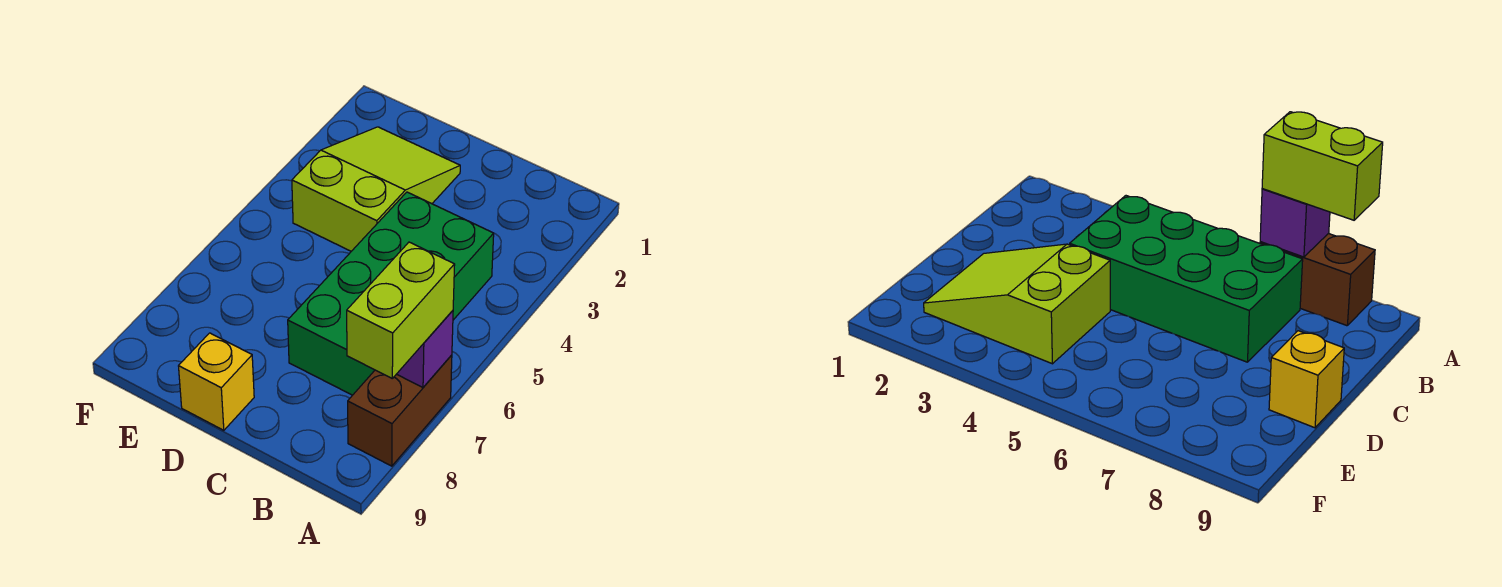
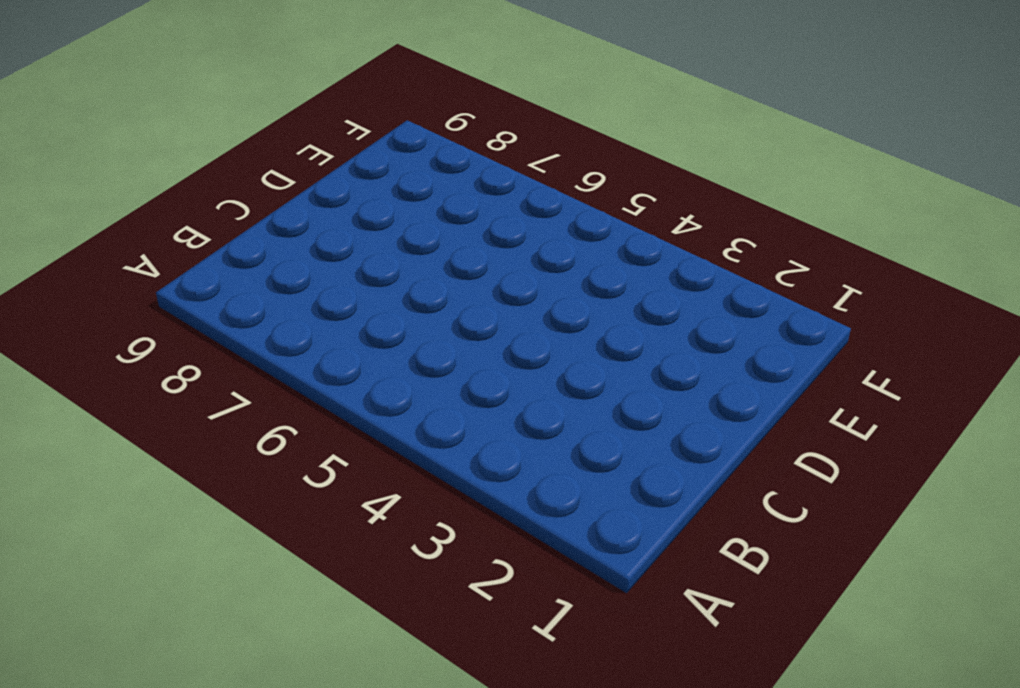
none -> brown brick A7:A8 level 1
none -> green brick B4:C7 level 1

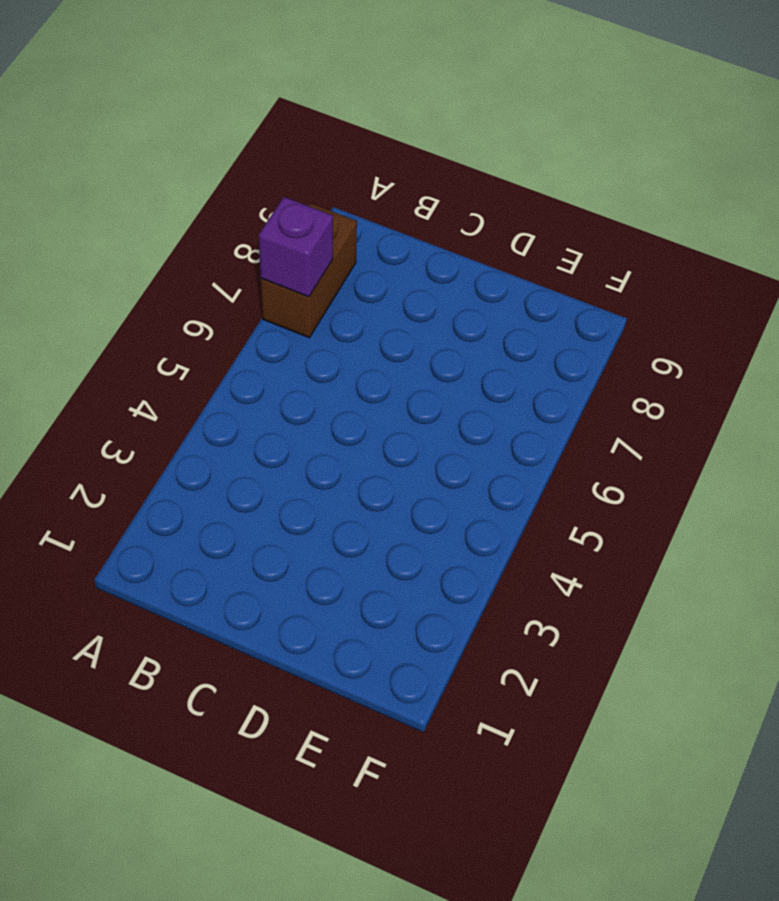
none -> green brick B4:C7 level 1
none -> lime slope D2:E4 level 1 top 4

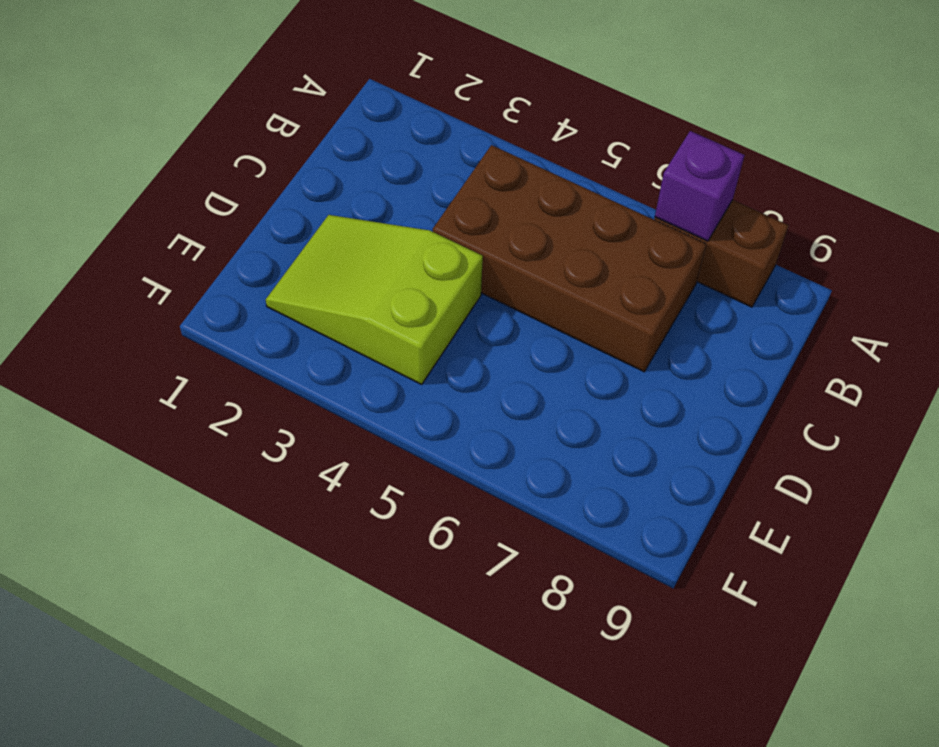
brown brick B4:C7 level 1 -> green brick B4:C7 level 1
none -> yellow brick D9 level 1
none -> lime brick A7:A8 level 3

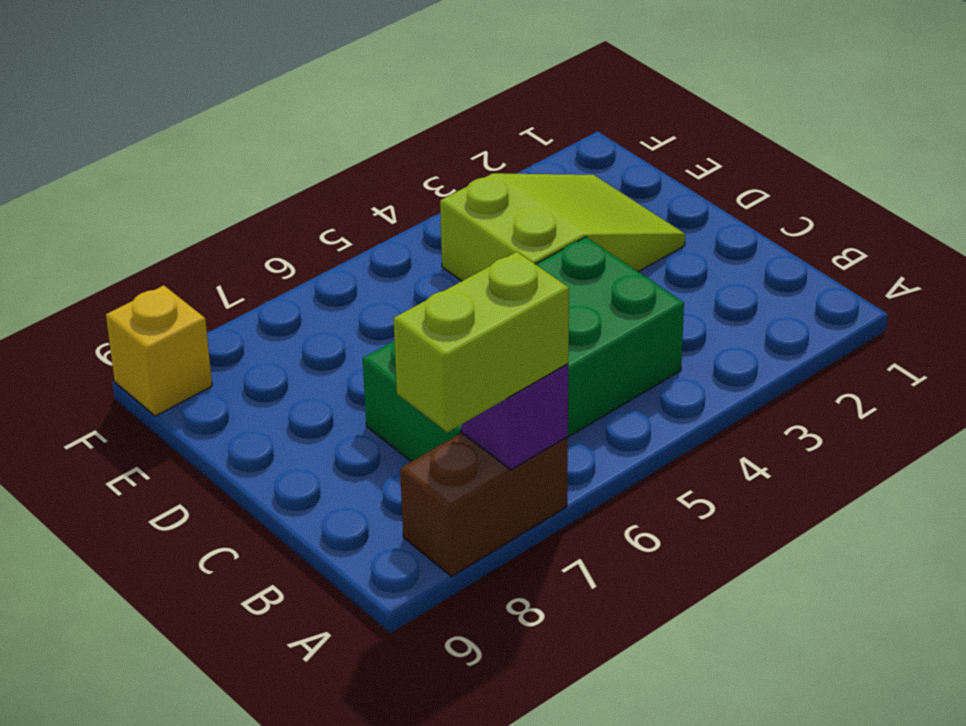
yellow brick F9 level 1 -> yellow brick D9 level 1

